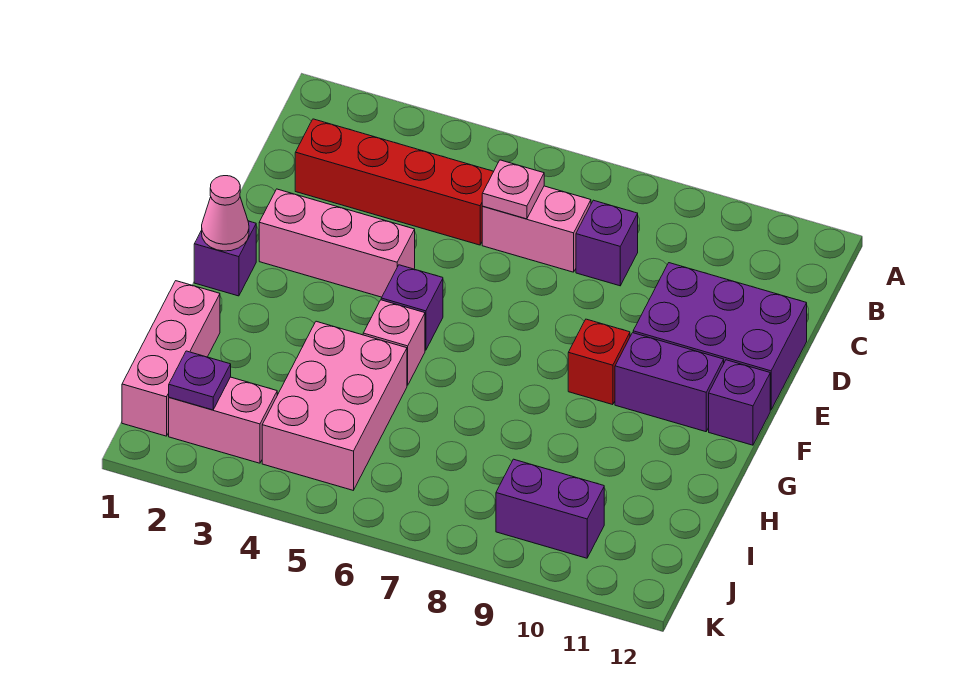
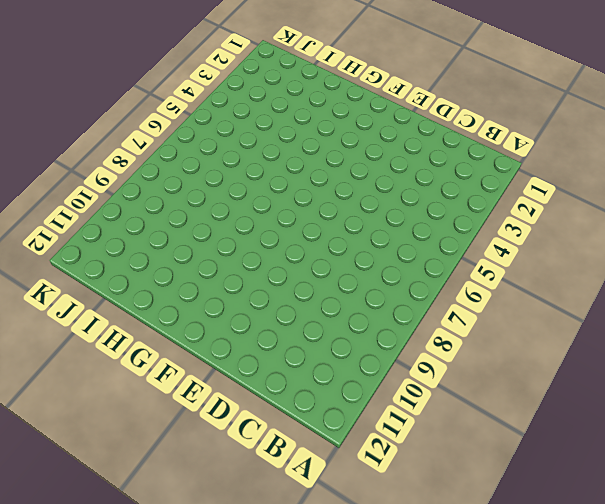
none -> red brick C2:C5 level 1
none -> pink brick C6:C7 level 1
none -> purple brick C8 level 1

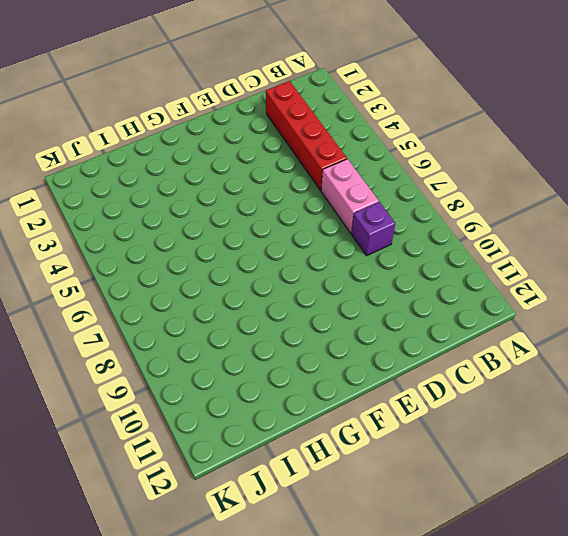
none -> purple brick D10:E12 level 1
none -> pink brick E2:E4 level 1
none -> purple brick F1 level 1

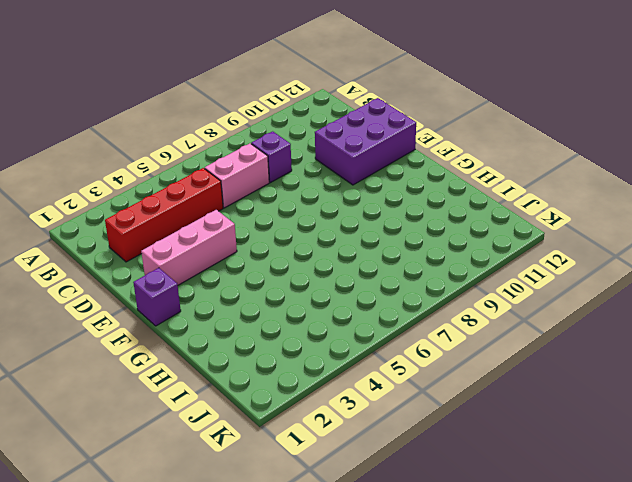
none -> purple brick F5 level 1
none -> red brick F9 level 1
none -> purple brick F10:F11 level 1

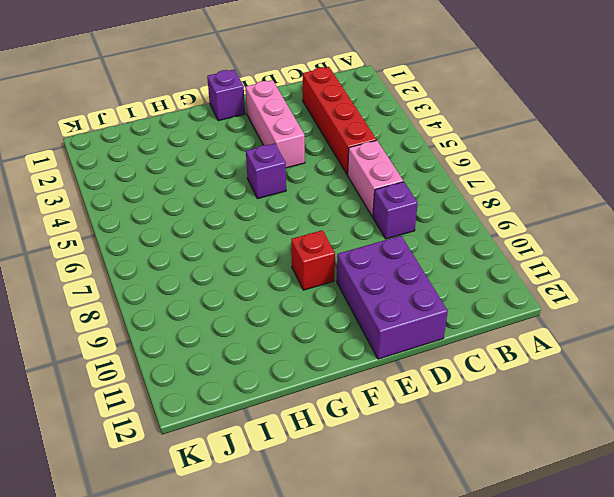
none -> purple brick F10:F11 level 1
none -> purple brick F12 level 1
none -> pink brick G5 level 1

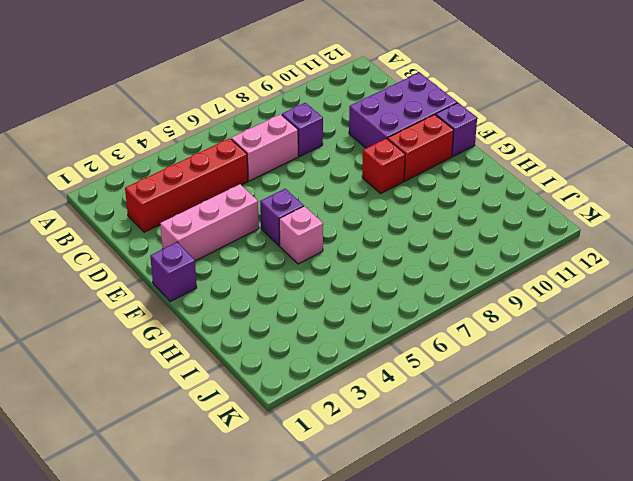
red brick F10:F11 level 1 -> purple brick F10:F11 level 1
none -> pink brick H1:J1 level 1
none -> pink brick H4:J5 level 1
none -> pink brick J2:J3 level 1

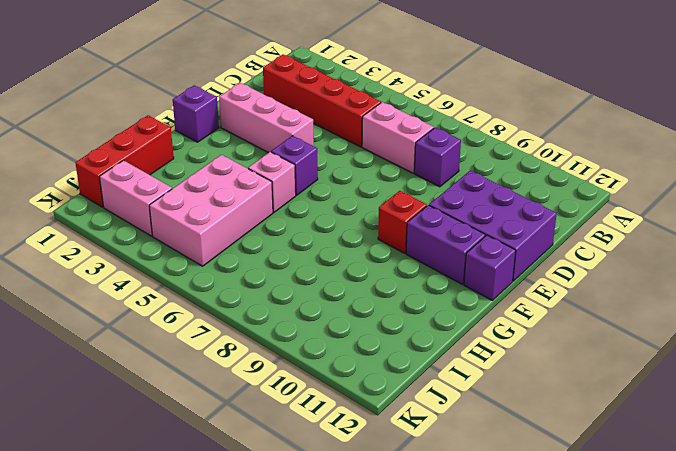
red brick H1:J1 level 1 -> pink brick H1:J1 level 1
none -> purple brick J9:J10 level 1
none -> pink plate C6 level 2
none -> pink cone F1 level 2

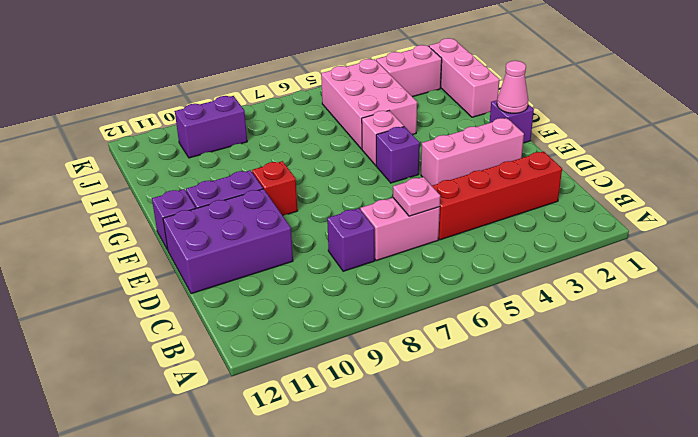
none -> purple plate J2 level 2

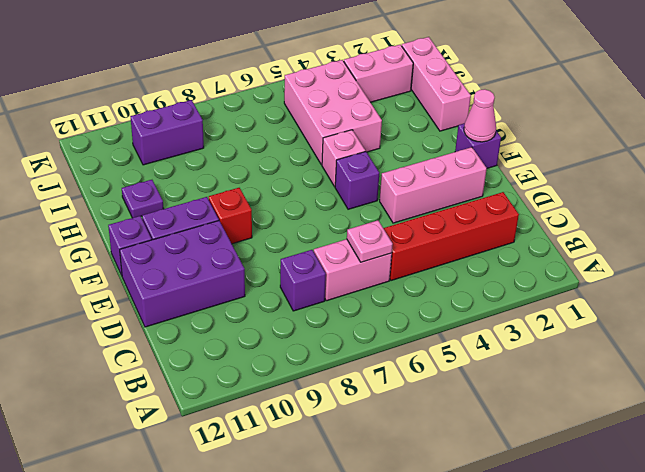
purple plate H11 level 1 -> purple plate J2 level 2

